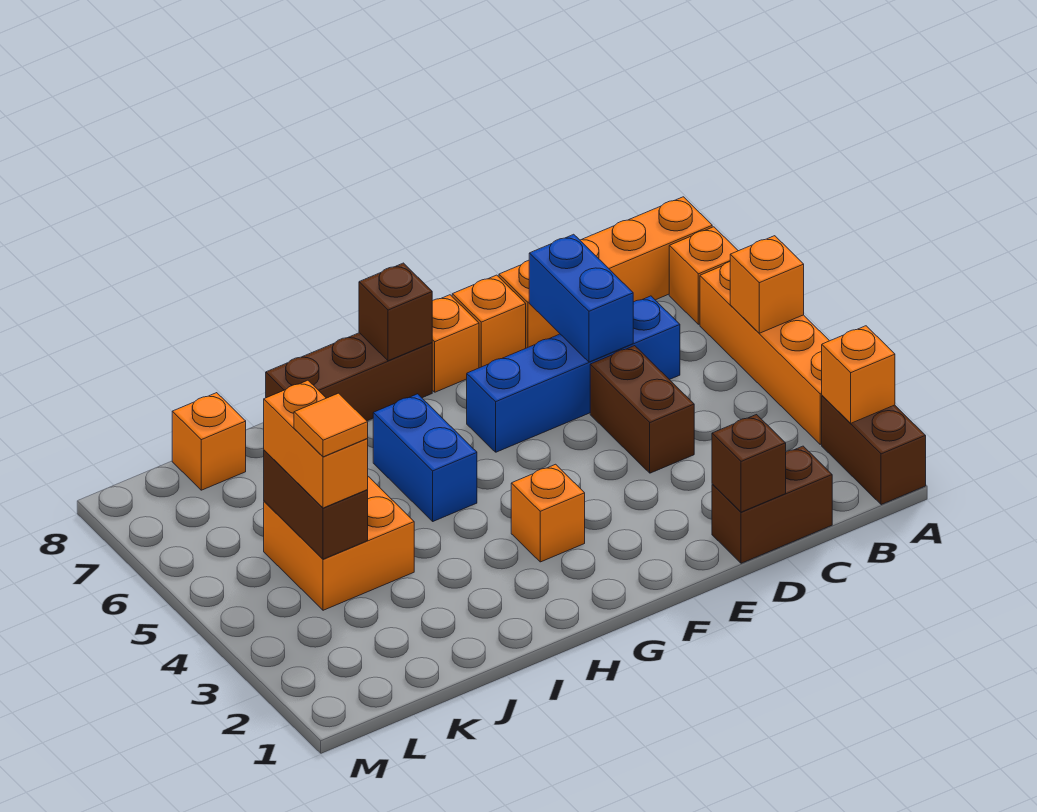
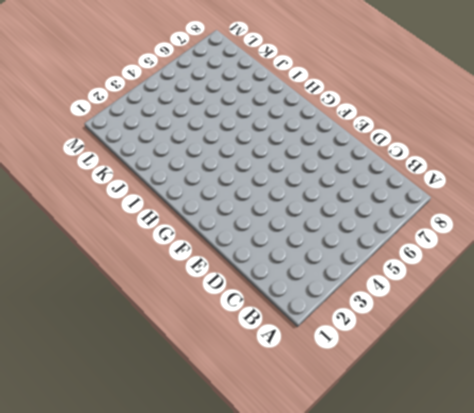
none -> brown brick A1:A2 level 1
none -> orange brick A3:A6 level 1
none -> orange brick A7 level 1

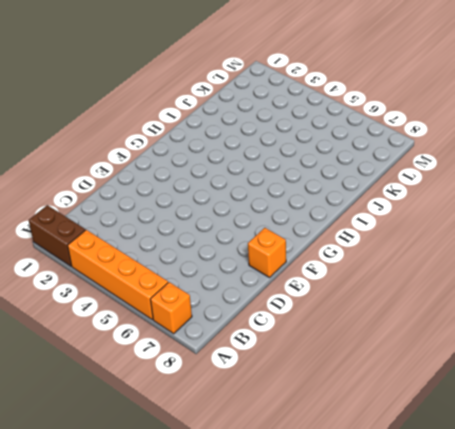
none -> orange brick A8:D8 level 1
none -> brown brick C1:D1 level 1
none -> blue brick C6:F6 level 1

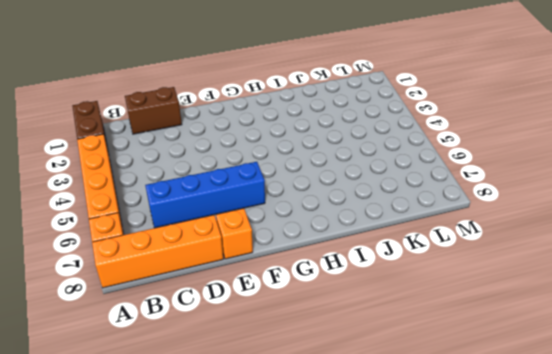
none -> brown brick D4:D5 level 1
none -> orange brick F8 level 1
none -> orange brick G3 level 1

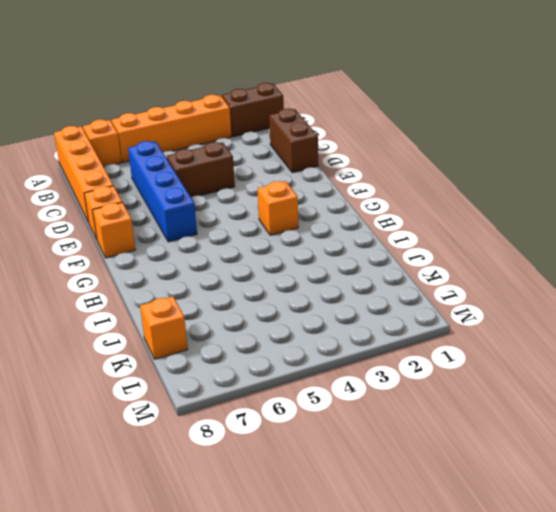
none -> brown brick G8:I8 level 1
none -> blue brick H5:H6 level 1
none -> orange brick J4:K5 level 1

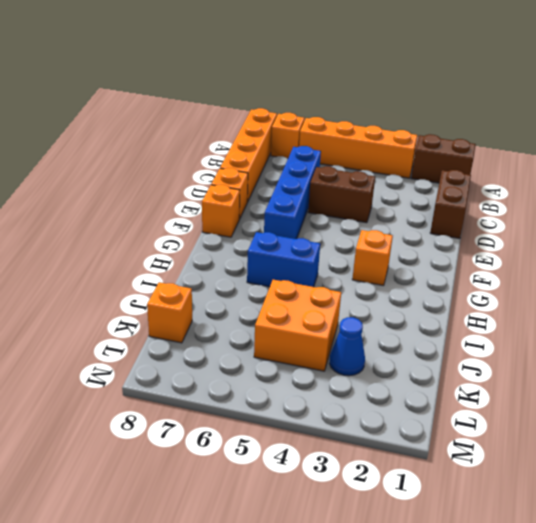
blue cone K3 level 1 -> none
none -> brown brick G8:I8 level 1
none -> orange brick A2 level 2
none -> orange brick A5 level 2

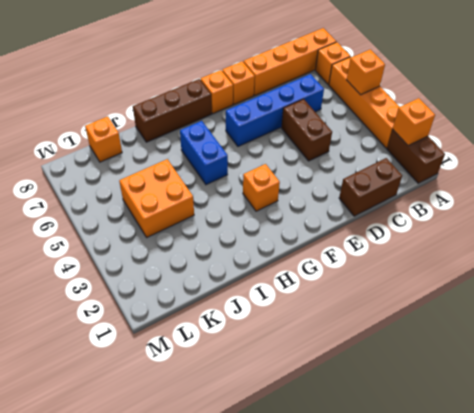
none -> brown brick D1 level 2
none -> blue brick D6:D7 level 2
none -> brown brick G8 level 2

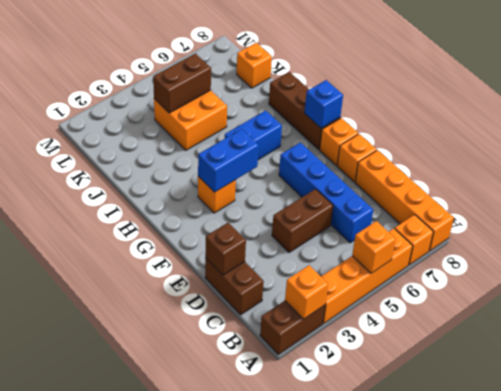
blue brick G3:G4 level 2 -> blue brick D6:D7 level 2
blue brick G8 level 2 -> brown brick G8 level 2
none -> orange brick K4:K5 level 3
none -> orange tile K4 level 4

